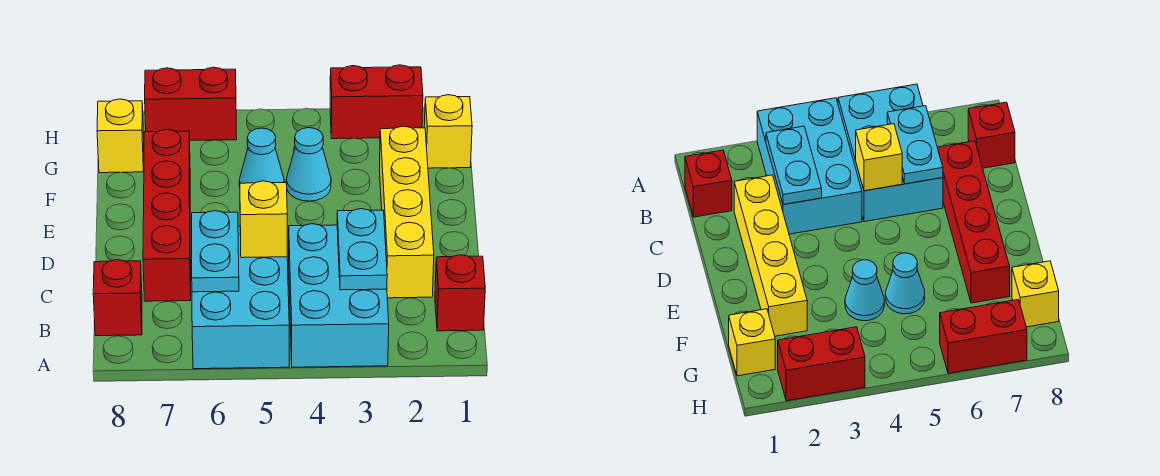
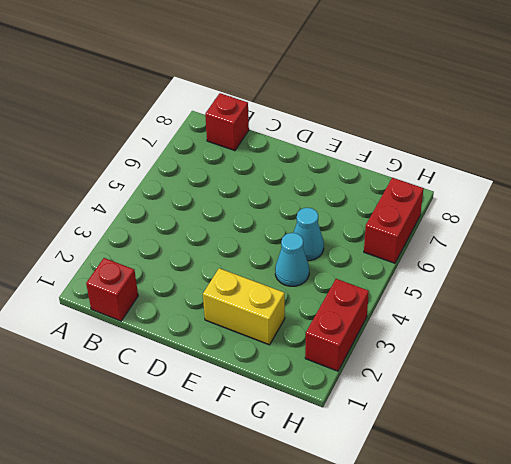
yellow brick E2:F2 level 1 -> yellow brick C2:F2 level 1
none -> cyan brick A3:C4 level 1
none -> cyan brick A5:C6 level 1
none -> red brick C7:F7 level 1

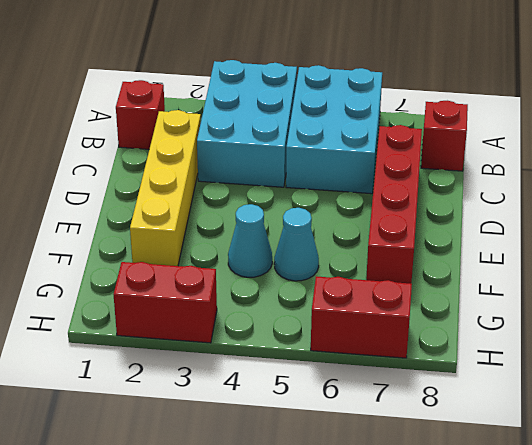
none -> yellow brick G1 level 1
none -> yellow brick G8 level 1
none -> cyan plate B3:C3 level 2

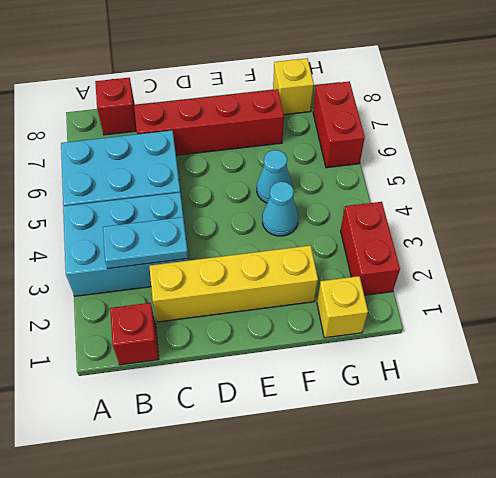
none -> cyan plate B6:C6 level 2
none -> yellow brick C5 level 2

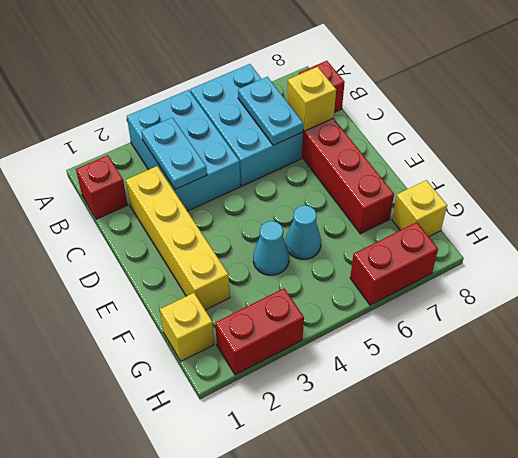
yellow brick C7 level 2 -> yellow brick C5 level 2

